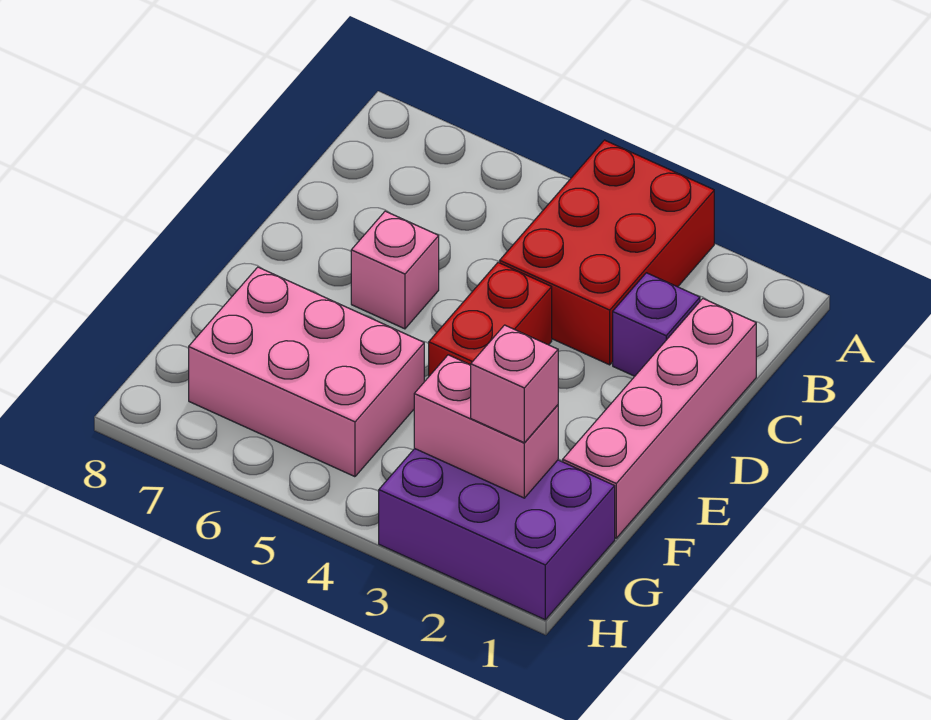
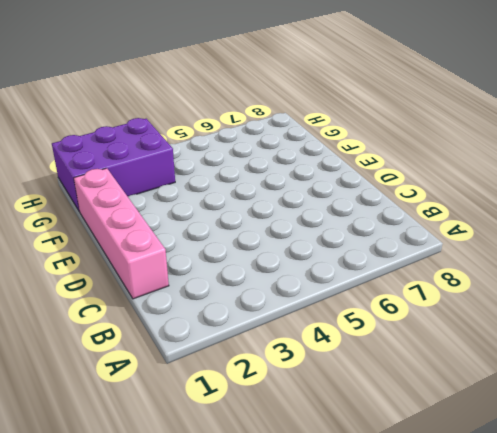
none -> red brick A3:C4 level 1
none -> purple brick C2 level 1

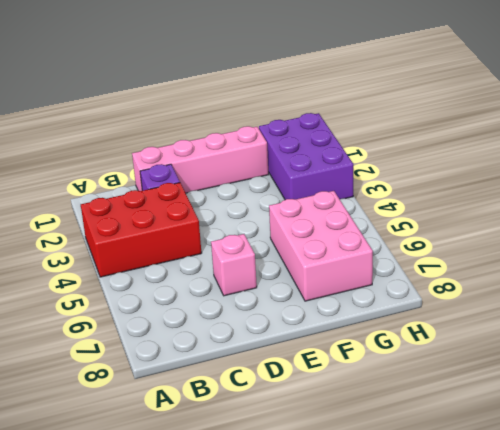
none -> red brick D4:E4 level 1
none -> pink brick G2:G3 level 2

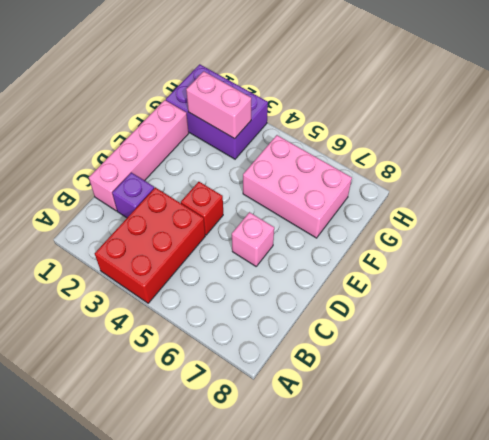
red brick D4 level 1 -> red brick D4:E4 level 1
none -> pink brick G2 level 3

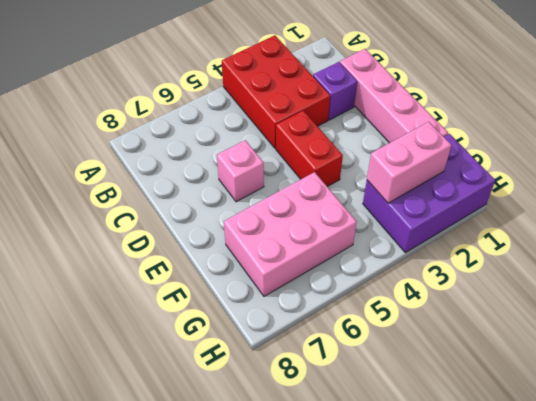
none -> pink brick G2 level 3

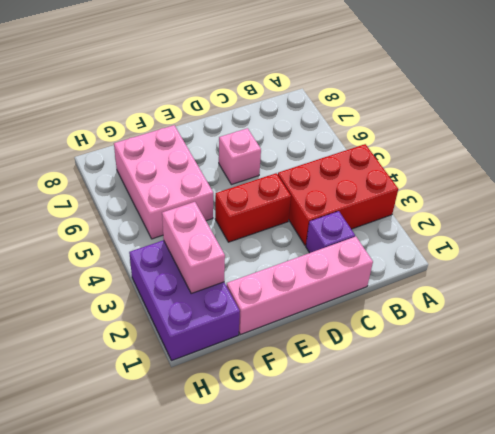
none -> pink brick G2 level 3

